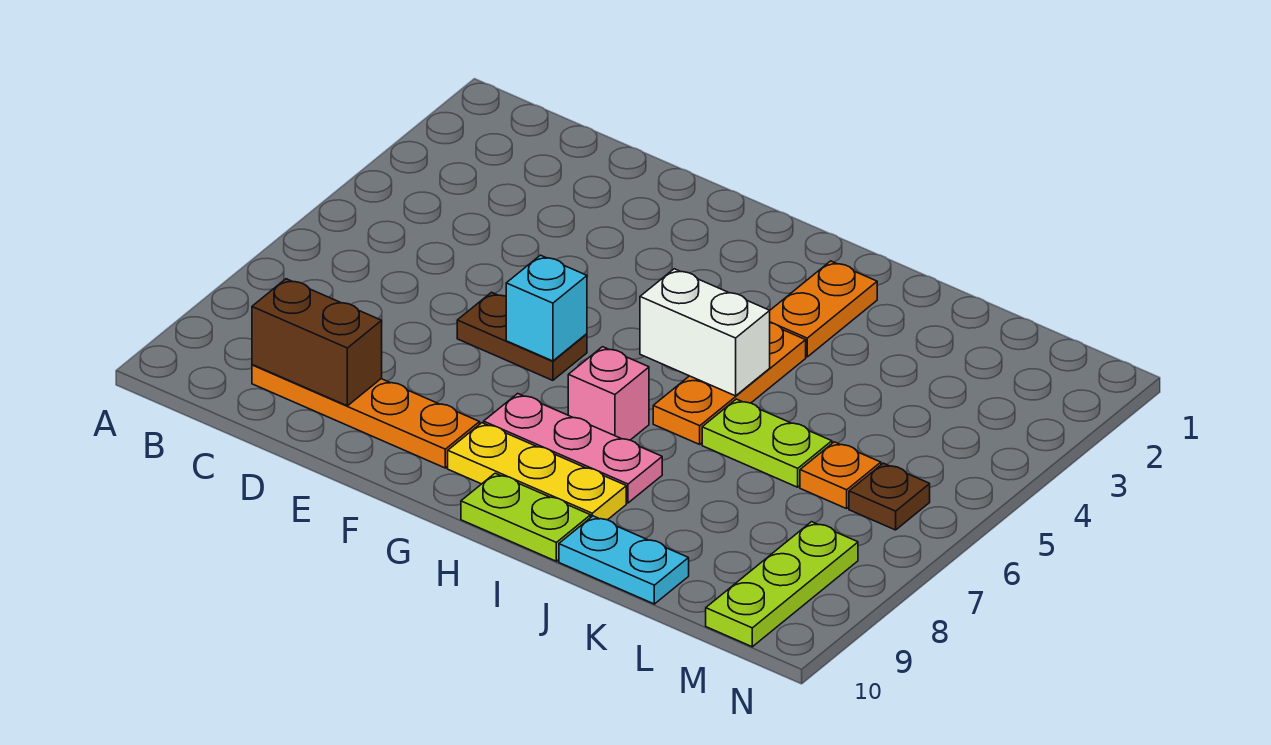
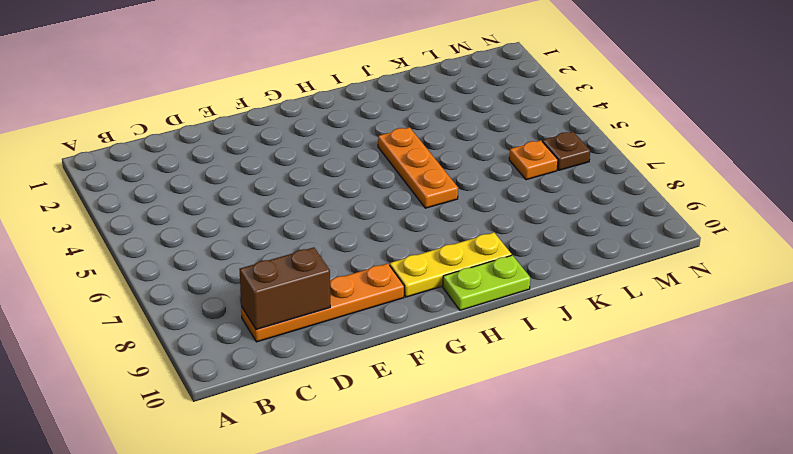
none -> brown plate E6:F6 level 1
none -> pink plate G8:I8 level 1
none -> pink brick H7 level 1

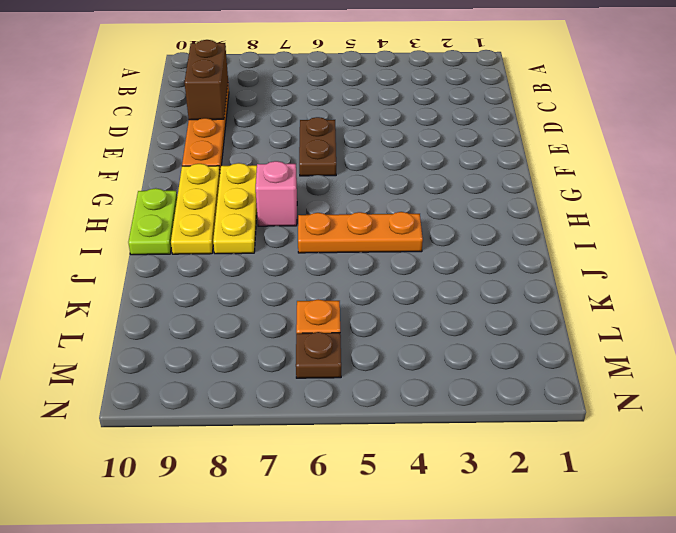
yellow plate G8:I8 level 1 -> pink plate G8:I8 level 1
none -> orange plate I2:I3 level 1
none -> lime plate J6:K6 level 1
none -> cyan plate J10:K10 level 1

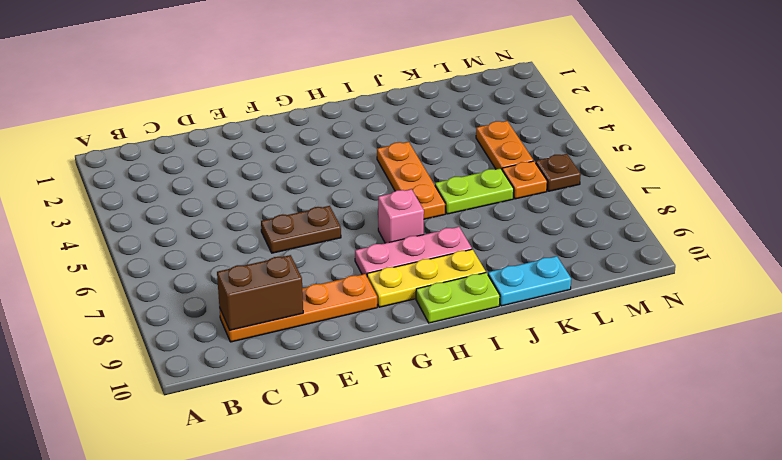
orange plate L4:L5 level 1 -> orange plate I2:I3 level 1
none -> lime plate M8:M10 level 1
none -> cyan brick F6 level 2
none -> white brick H5:I5 level 2

